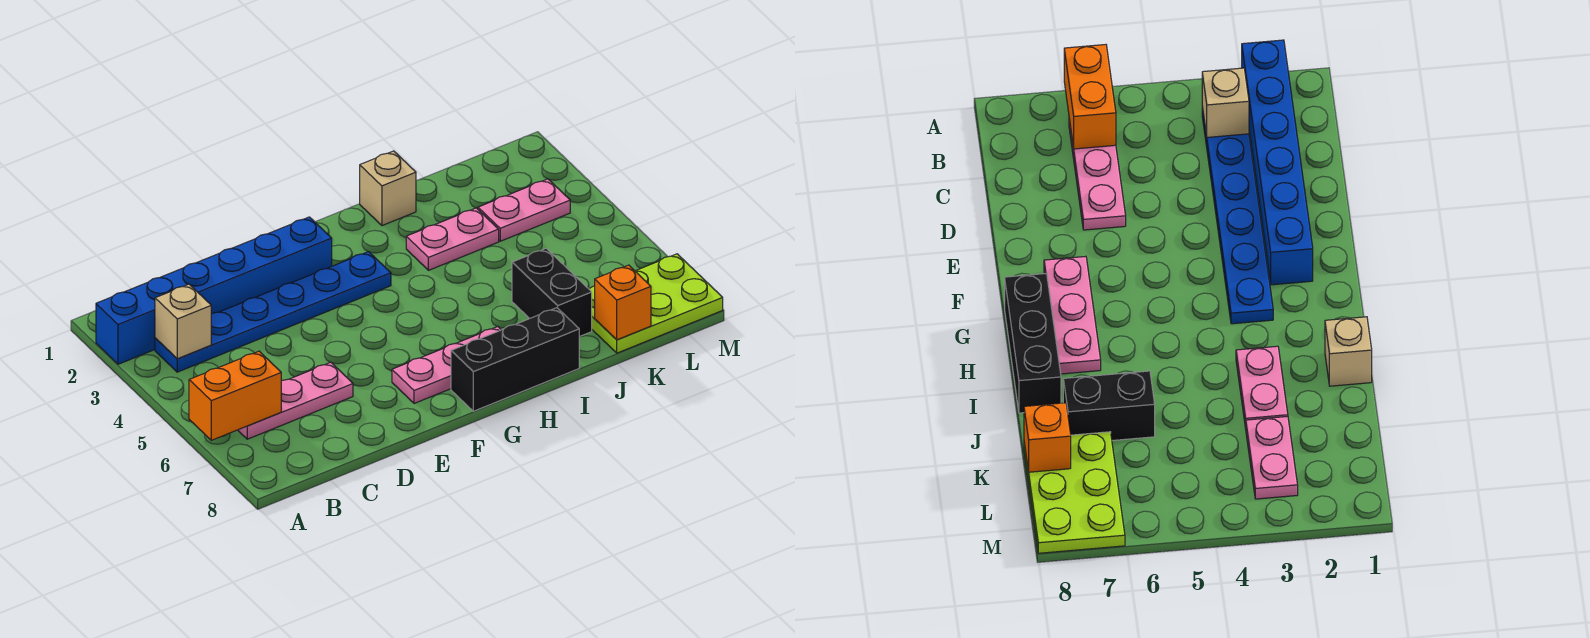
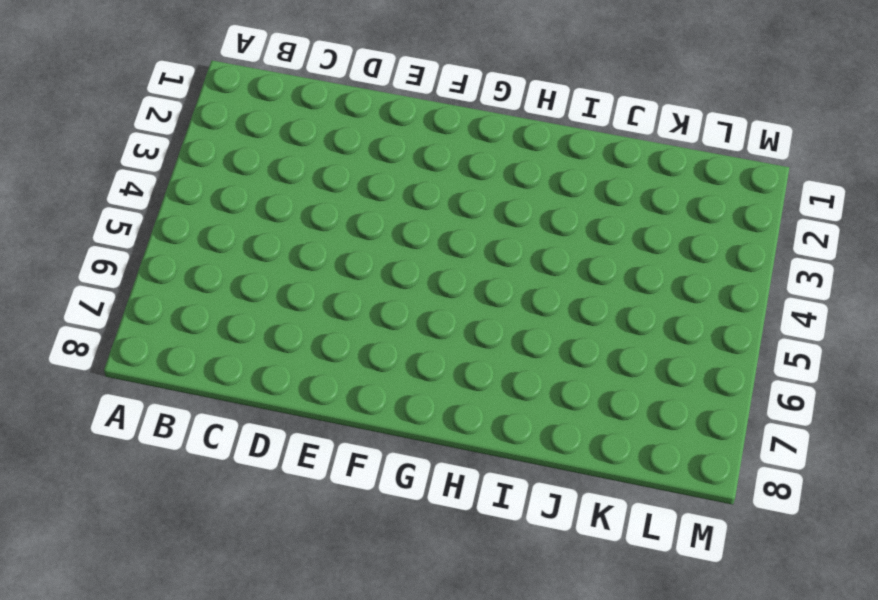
none -> blue brick A2:F2 level 1
none -> blue plate B3:G3 level 1
none -> pink plate B6:D6 level 1

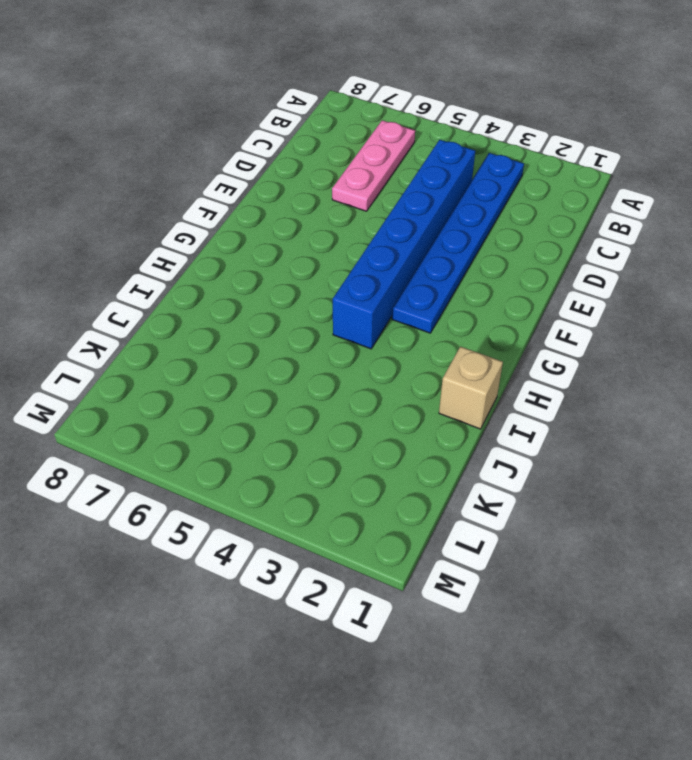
blue brick C4:H4 level 1 -> blue brick A2:F2 level 1
none -> pink plate F7:H7 level 1
none -> black brick G8:I8 level 1
none -> pink plate I3:J3 level 1

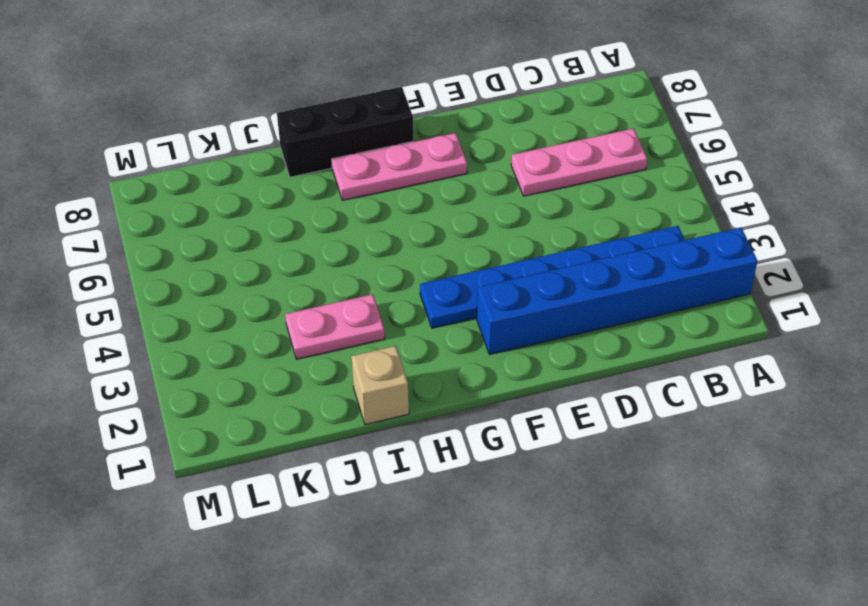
none -> black brick J6:J7 level 1
none -> pink plate K3:L3 level 1
none -> lime plate K7:M8 level 1

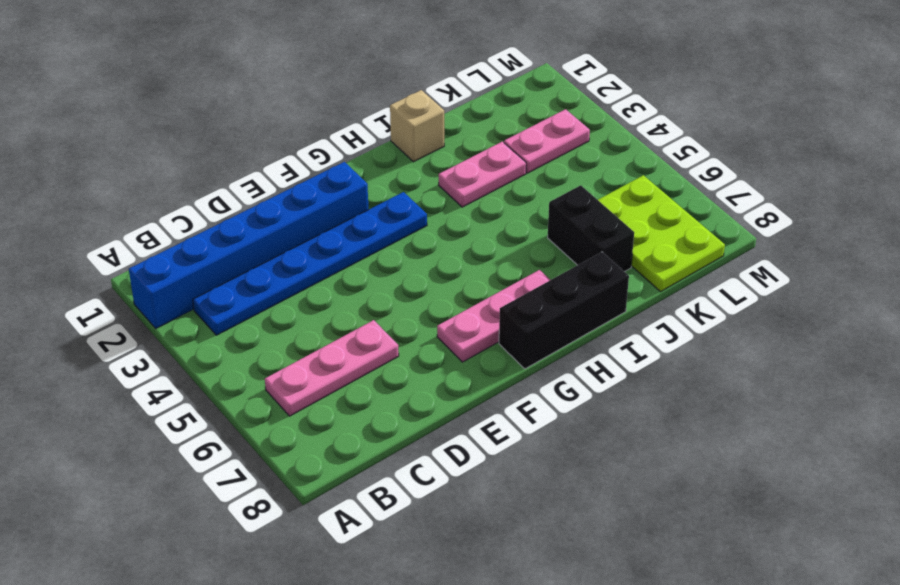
lime plate K6:L8 level 1 -> lime plate K7:M8 level 1
none -> orange brick A6:B6 level 2
none -> tan brick B3 level 2
none -> orange brick K8 level 2

